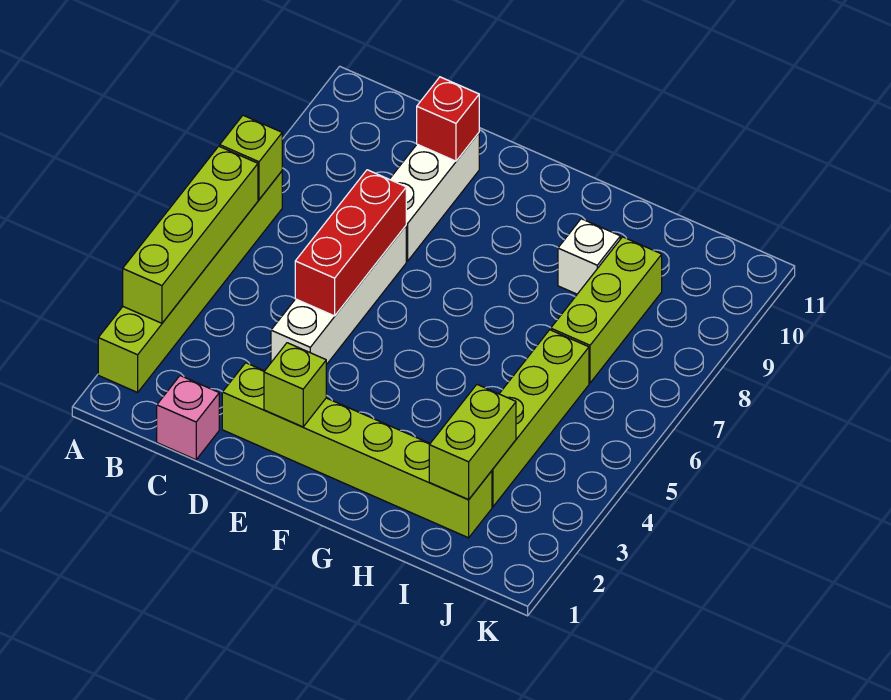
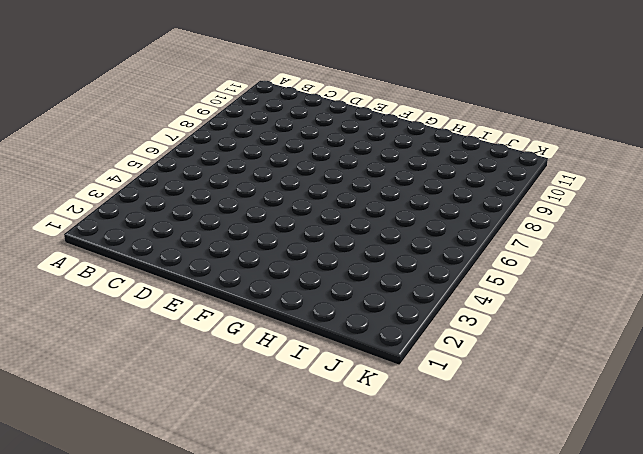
none -> lime brick A2:A7 level 1
none -> pink brick C1 level 1
none -> lime brick D2:I2 level 1

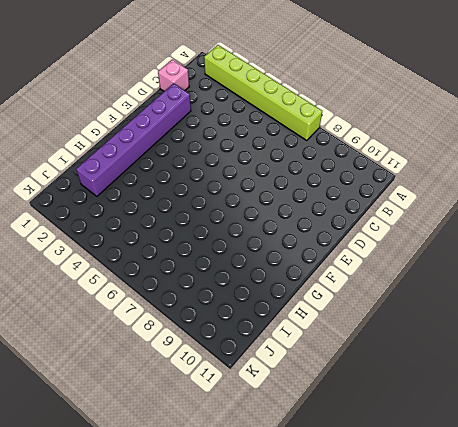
purple brick D2:I2 level 1 -> lime brick D2:I2 level 1
none -> white brick D4:D7 level 1
none -> white brick D8:D10 level 1
none -> white brick H9 level 1

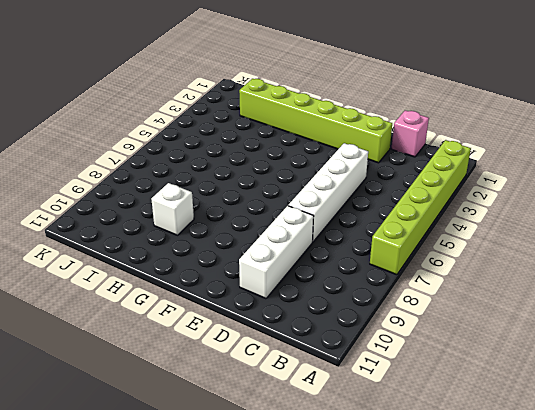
none -> lime brick I3:I6 level 1
none -> lime brick I7:I9 level 1
none -> lime brick A3:A6 level 2

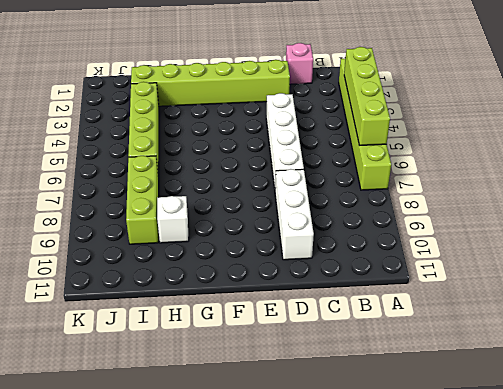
none -> lime brick A7 level 2
none -> red brick D5:D7 level 2
none -> red brick D10 level 2

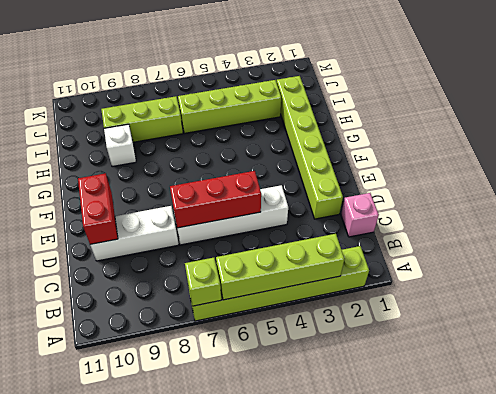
red brick D10:E10 level 2 -> red brick D10 level 2
none -> lime brick E2 level 2
none -> lime brick I2:I3 level 2

